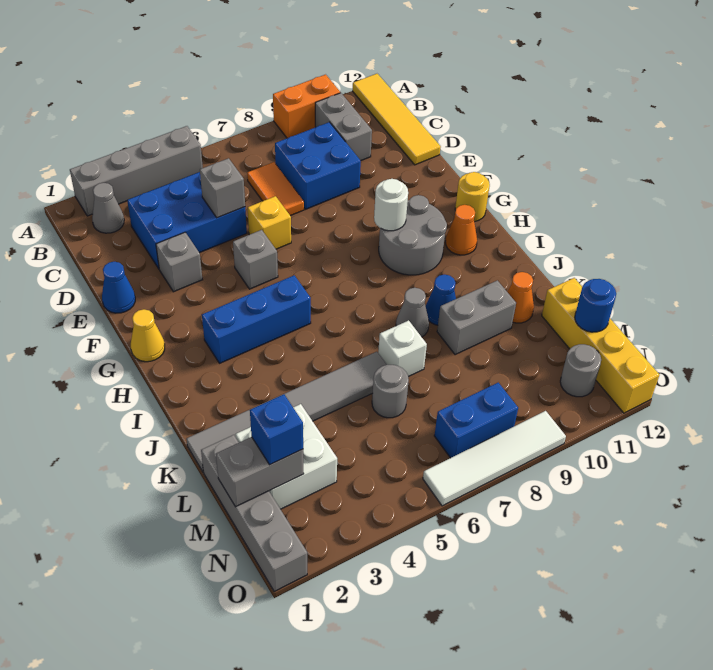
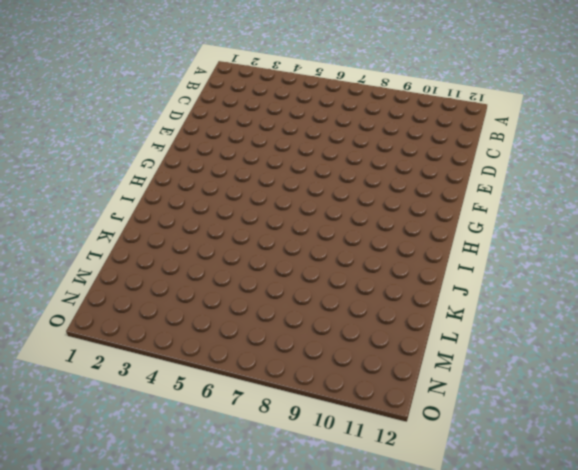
none -> grey brick A2:A5 level 1
none -> orange brick A9:A10 level 1
none -> yellow tile A12:D12 level 1
none -> grey cone B2 level 1

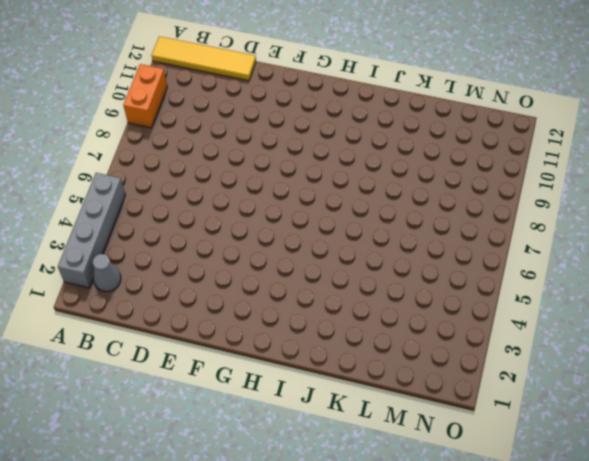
none -> grey brick B10:C10 level 1
none -> blue brick C3:D5 level 1
none -> orange tile C7:D7 level 1
none -> blue brick C8:D9 level 1

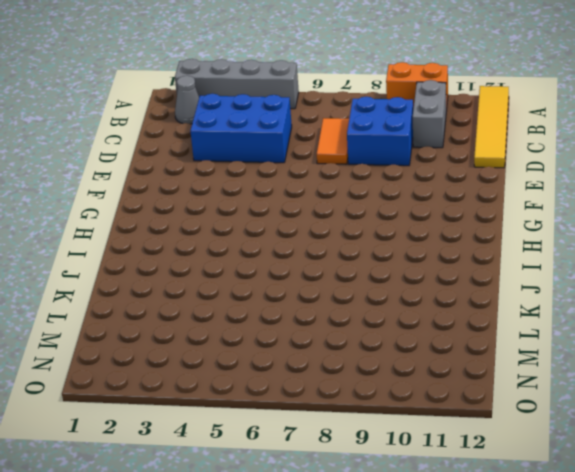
none -> blue cone E1 level 1
none -> grey brick E3 level 1
none -> yellow brick E6 level 1
none -> grey brick F5 level 1

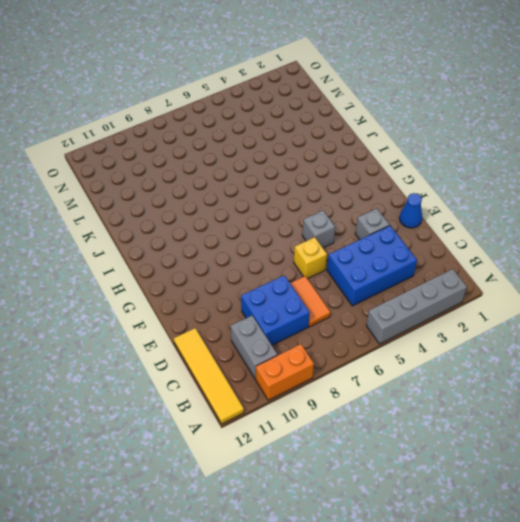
none -> grey cone B2 level 1
none -> yellow cone G1 level 1
none -> grey round brick G9:H10 level 1
none -> yellow round brick G12 level 1

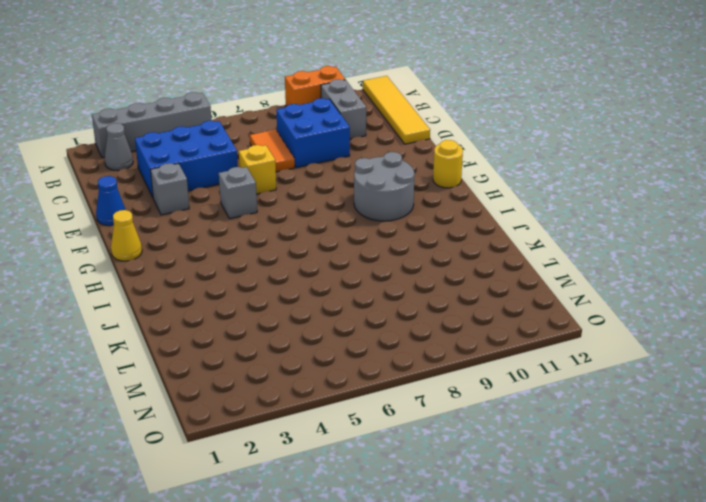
none -> blue brick H3:H5 level 1
none -> orange cone H11 level 1
none -> grey cone J8 level 1
none -> blue cone J9 level 1

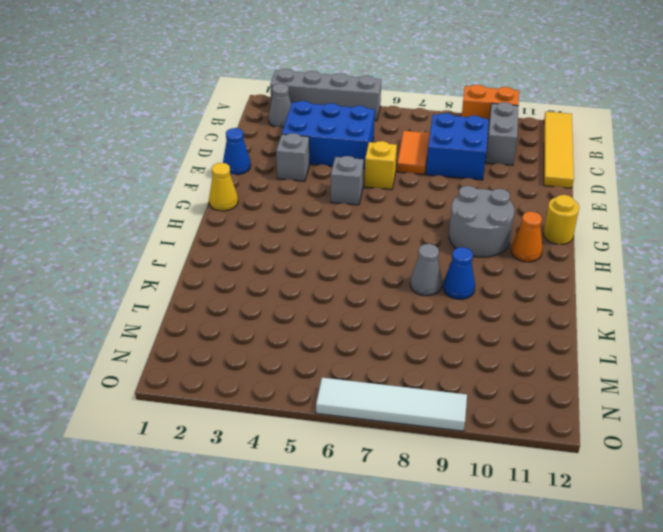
none -> blue brick H3:H5 level 1
none -> grey tile K1:K6 level 1
none -> white brick K7 level 1
none -> grey brick K9:K10 level 1

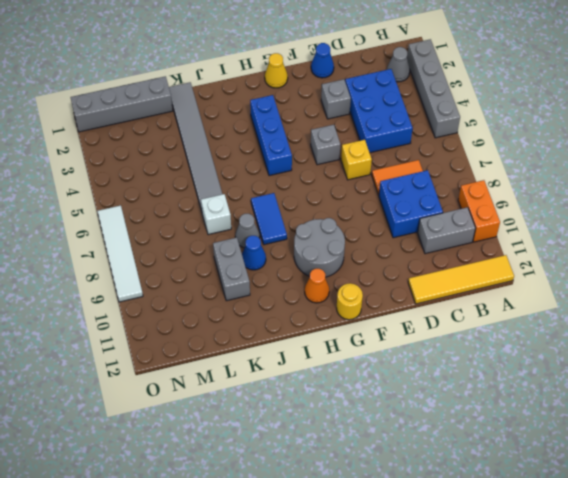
blue tile I7:I8 level 1 -> none
none -> orange cone K11 level 1
none -> white brick L2:M3 level 1
none -> grey round brick L6 level 1
none -> yellow brick L12:O12 level 1

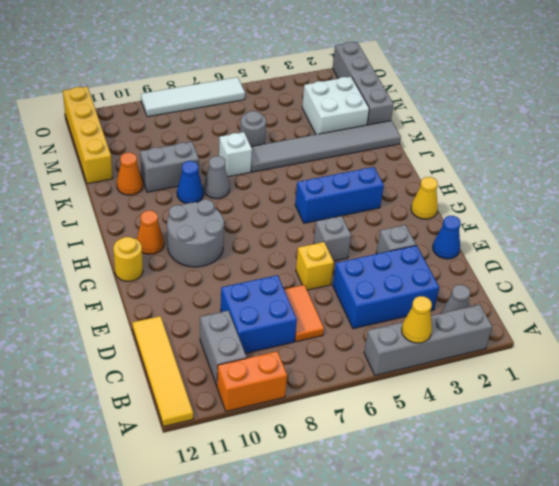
yellow cone A4 level 2 -> none
none -> blue brick N7:N8 level 1
none -> grey round brick N11 level 1
none -> grey brick D5 level 2
none -> white round brick G9 level 2

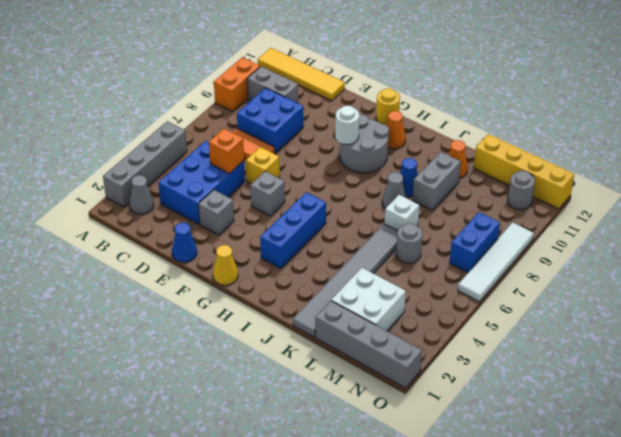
orange brick D5 level 2 -> grey brick D5 level 2
none -> grey brick M1:M2 level 2
none -> blue round brick M12 level 2
none -> blue brick M2 level 3

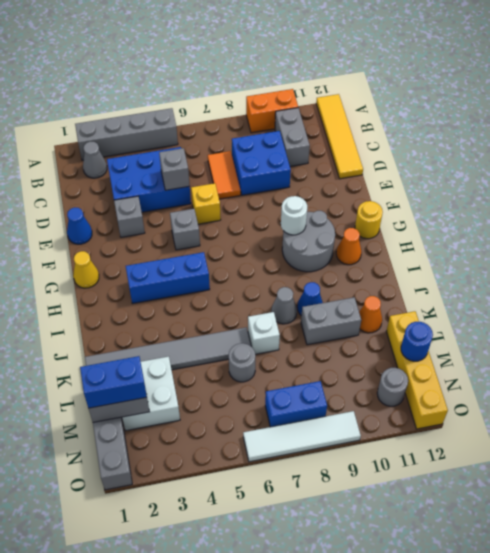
blue brick M1:M2 level 3 -> blue brick M2 level 3

